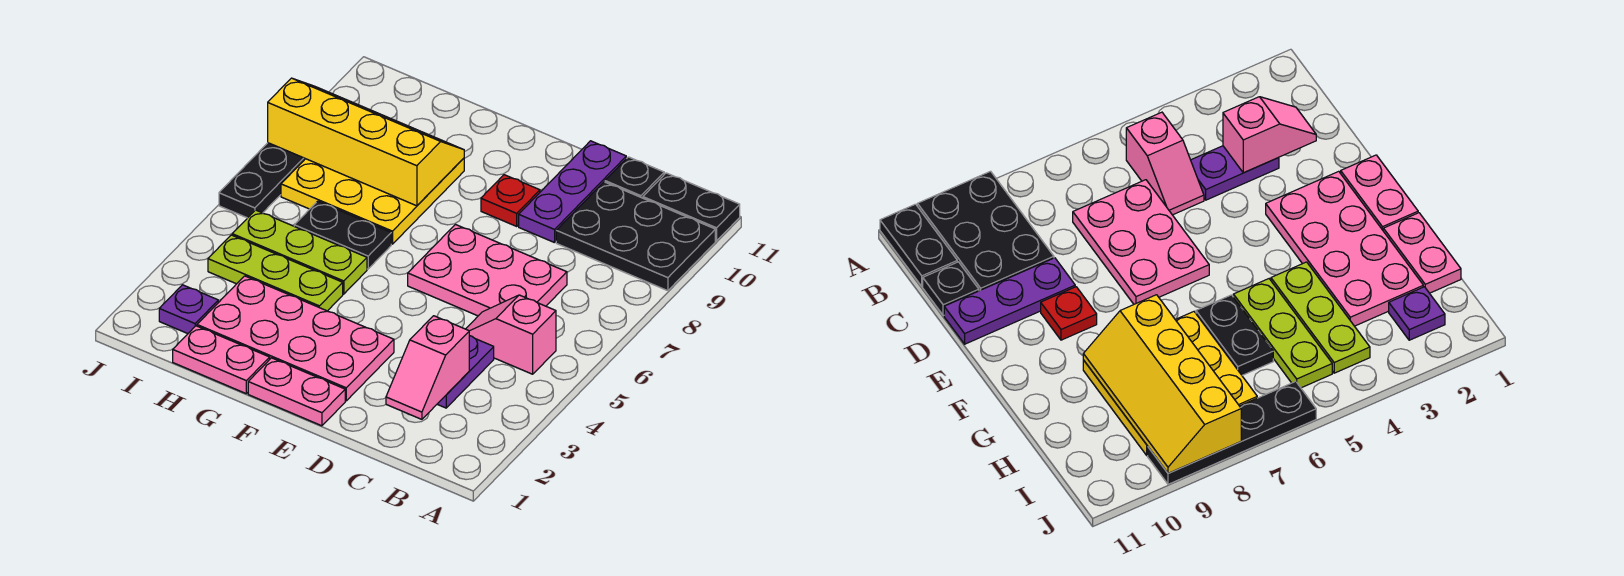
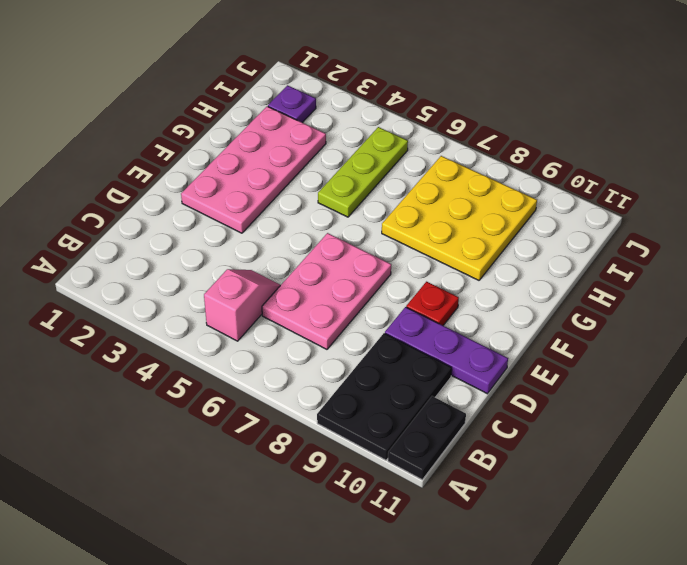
none -> purple plate C3:C4 level 1
none -> black plate C11 level 1
none -> pink plate E1:F1 level 1

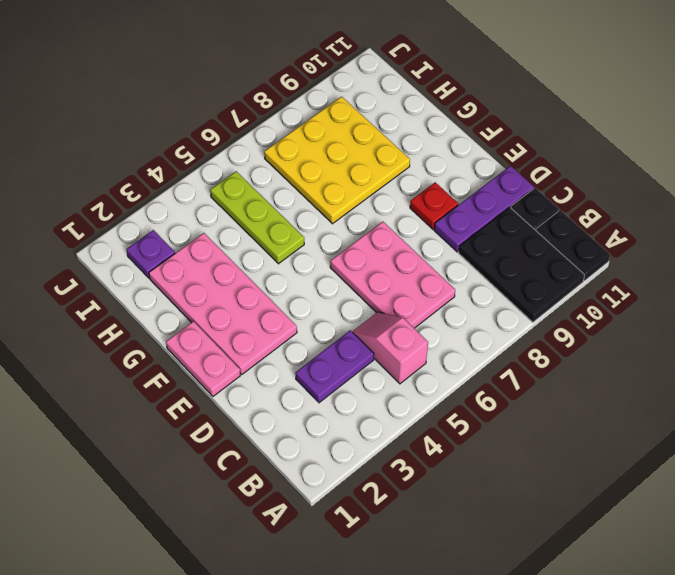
none -> pink plate G1:H1 level 1
none -> lime plate G4:I4 level 1
none -> black plate G6:H6 level 1

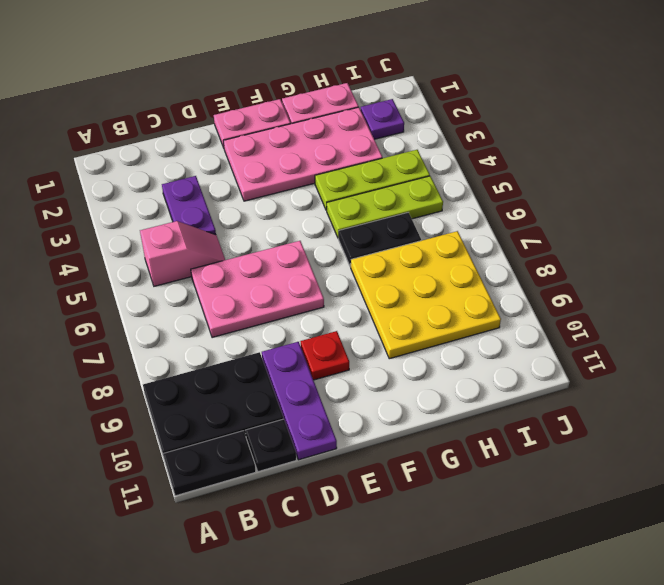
none -> black plate J6:J9 level 1
none -> pink slope C2:C3 level 2 top 3
none -> yellow slope G8:J9 level 2 top 8

